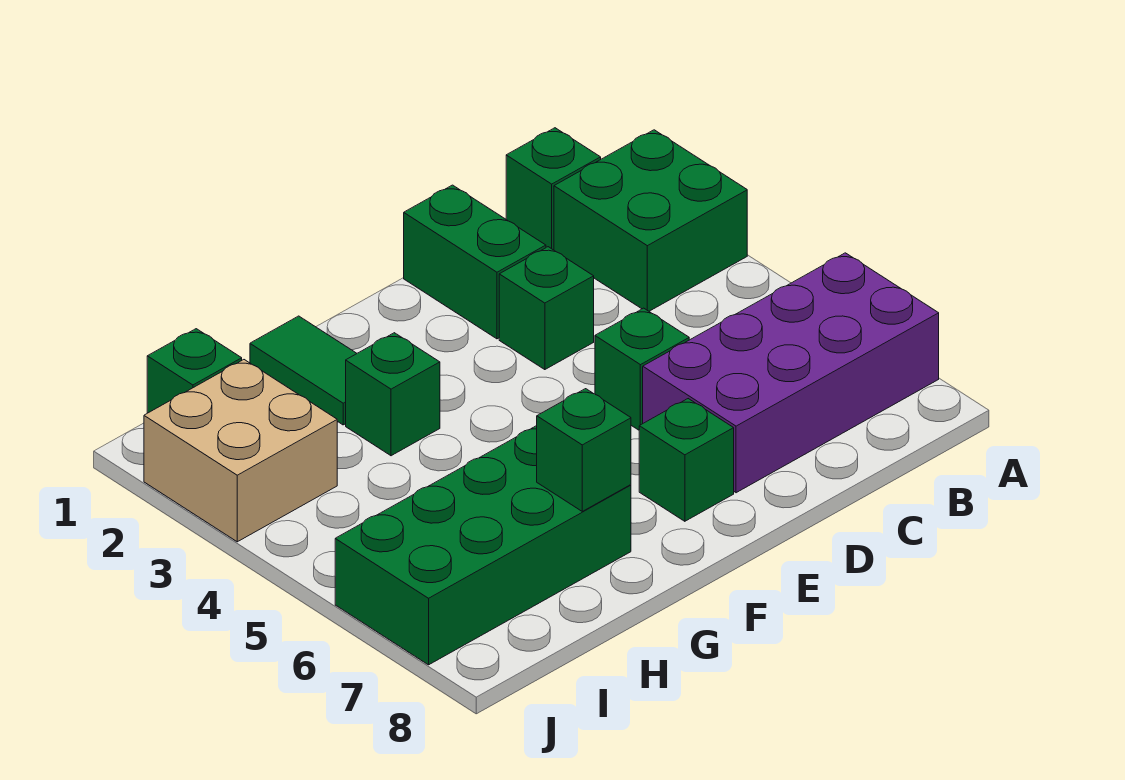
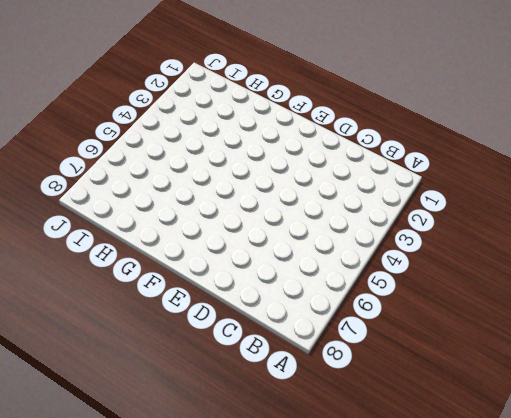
none -> green brick A2:B3 level 1
none -> purple brick A6:D7 level 1
none -> green brick B1 level 1

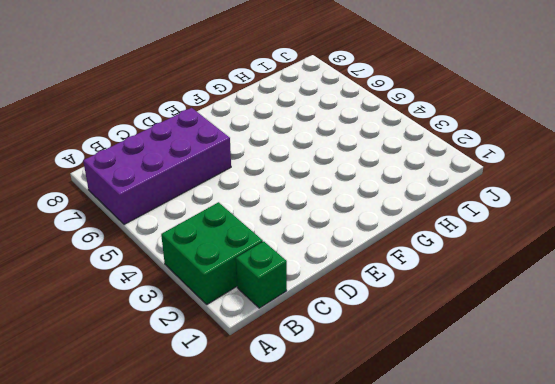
none -> green brick D1:D2 level 1
none -> green brick D3 level 1
none -> green brick D5 level 1

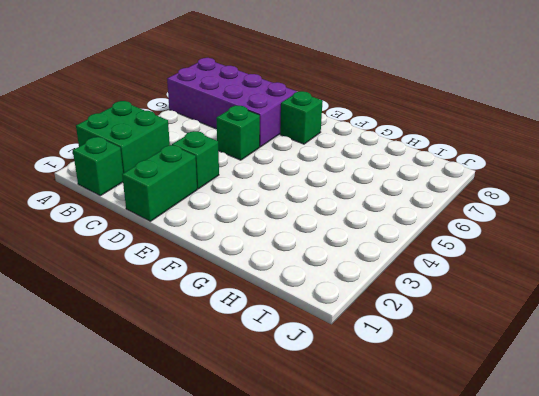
none -> green tile G1:G2 level 1
none -> green brick G3 level 1
none -> green brick G6:J7 level 1

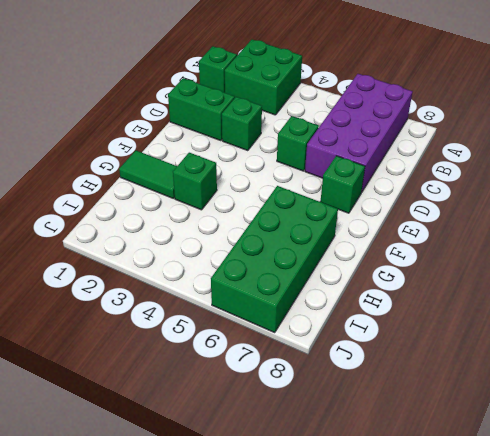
none -> green brick I1 level 1
none -> tan brick I2:J3 level 1
none -> green brick G7 level 2

